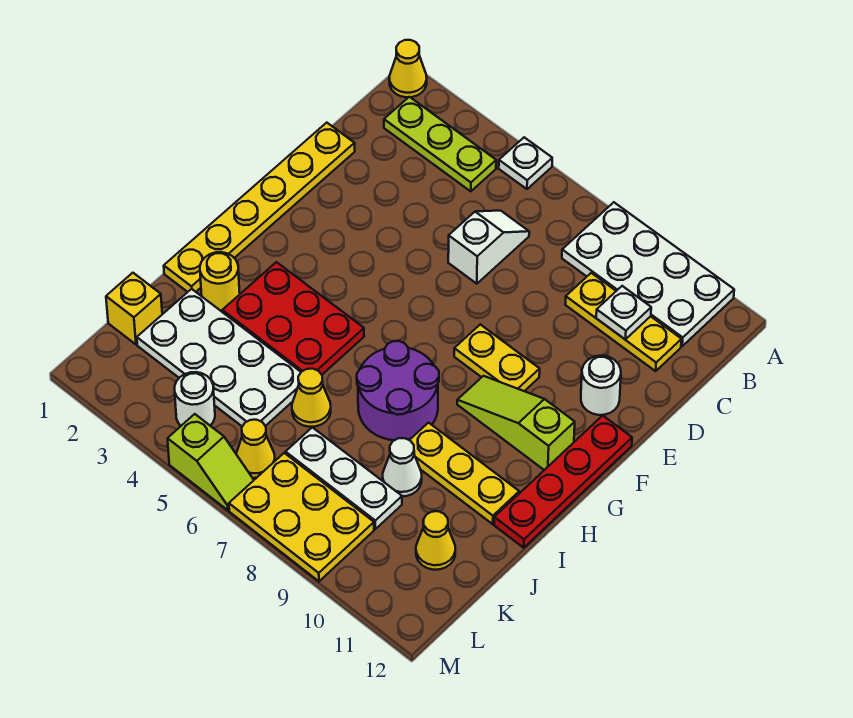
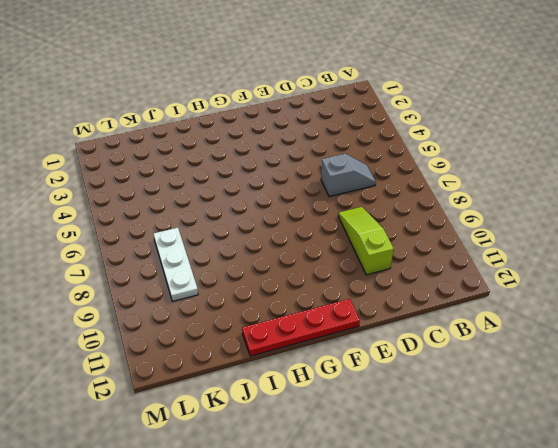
grey slope C6:D6 level 1 top D -> white slope C6:D6 level 1 top D
lime slope D8:D10 level 1 top 10 -> lime slope G9:G11 level 1 top 11
none -> yellow cone A1 level 1
none -> white plate A5 level 1
none -> white plate A8:B11 level 1

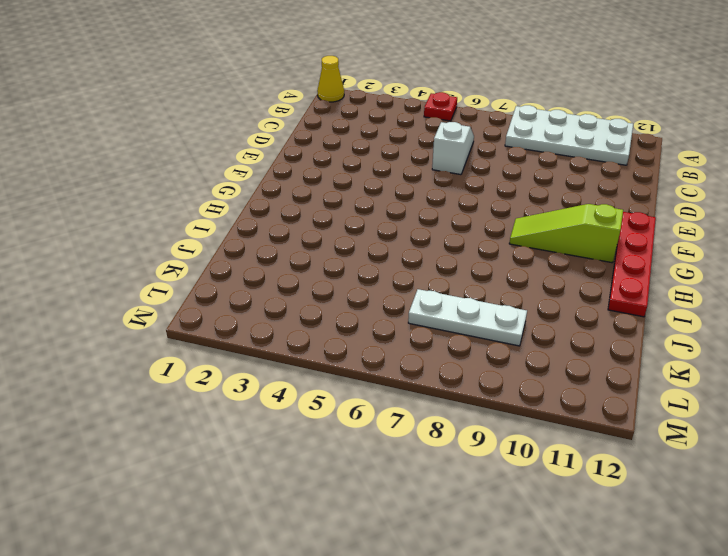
red plate A5 level 1 -> white plate A5 level 1
none -> lime plate B2:B4 level 1
none -> yellow plate C9:C11 level 1
none -> yellow plate D1:I1 level 1

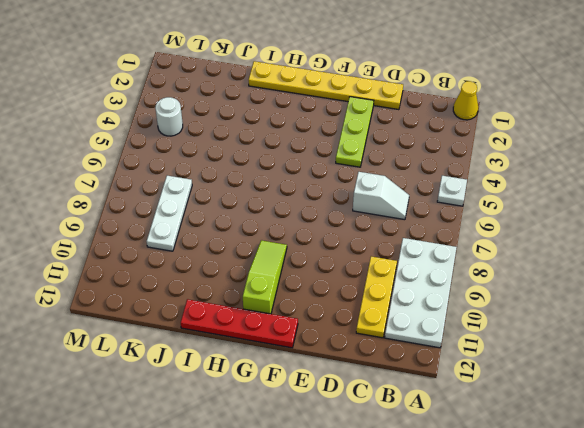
lime plate E2:E4 level 1 -> lime plate B2:B4 level 1
none -> white round brick E11 level 1
none -> yellow plate F8:F9 level 1
none -> red plate H3:I5 level 1

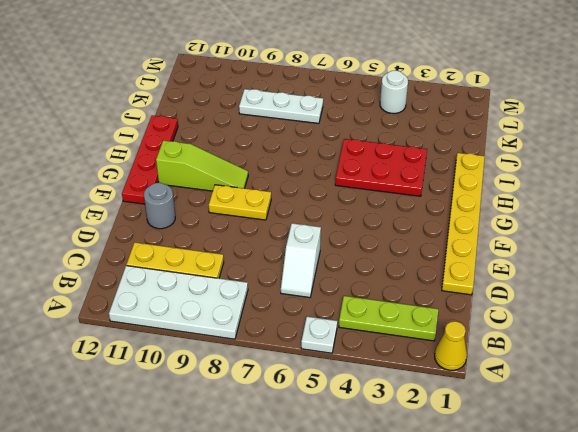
grey round brick E11 level 1 -> white round brick E11 level 1
none -> purple round brick H7:I8 level 1
none -> yellow round brick I2 level 1
none -> yellow plate I9:I11 level 1

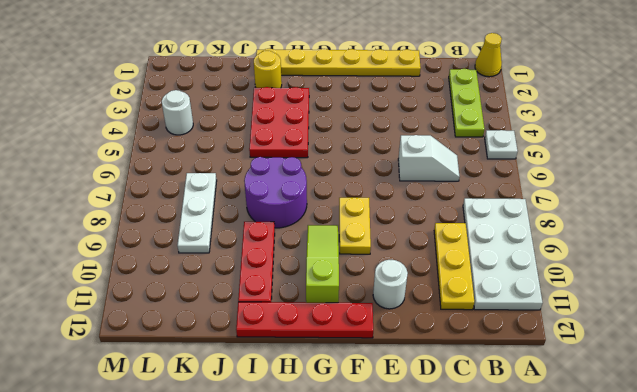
red plate I9:I11 level 1 -> yellow plate I9:I11 level 1
none -> white plate J2:K5 level 1
none -> yellow cone J6 level 1
none -> white cone J9 level 1

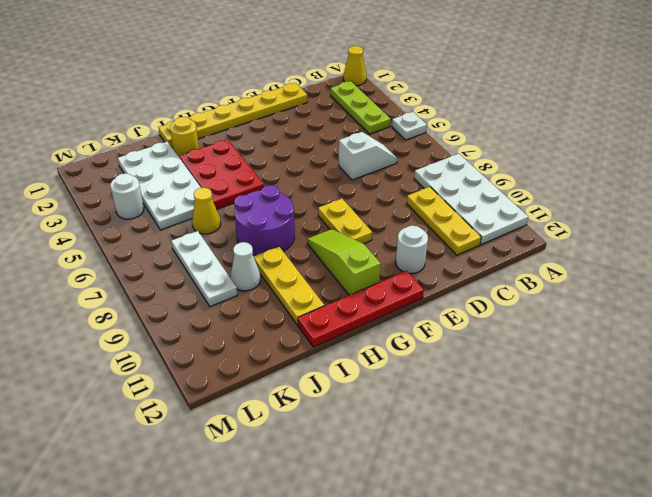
none -> yellow brick K1 level 1
none -> yellow cone K11 level 1
none -> yellow cone L6 level 1

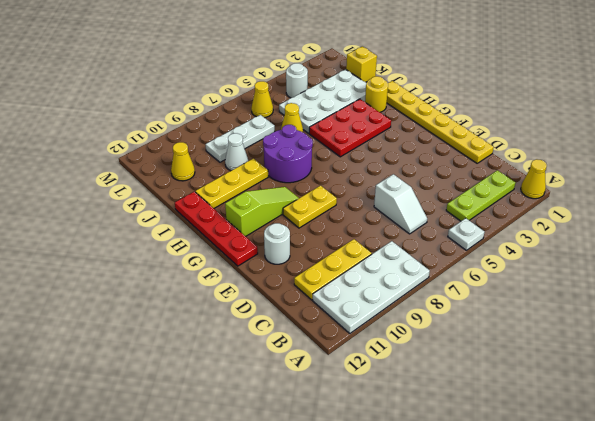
none -> yellow plate L7:M9 level 1
none -> lime slope M5:M6 level 1 top 5
none -> white plate C10 level 2

